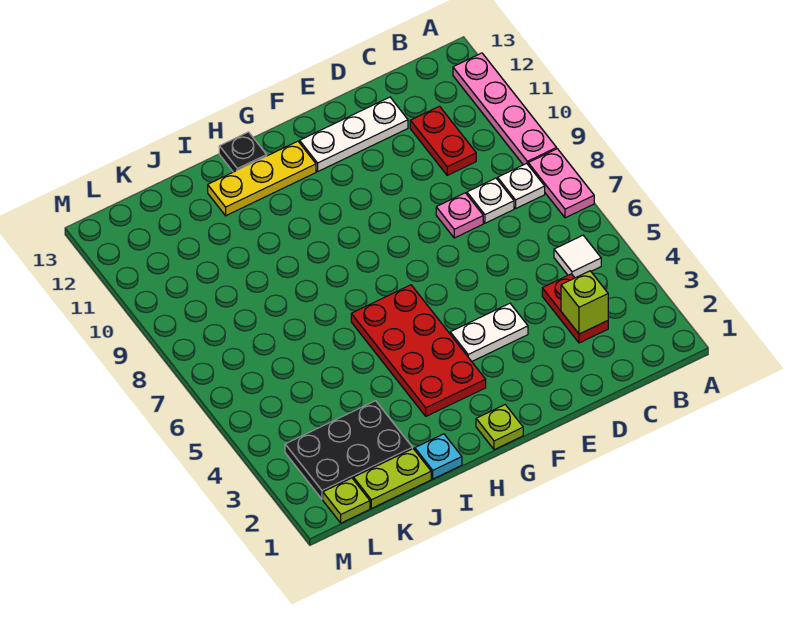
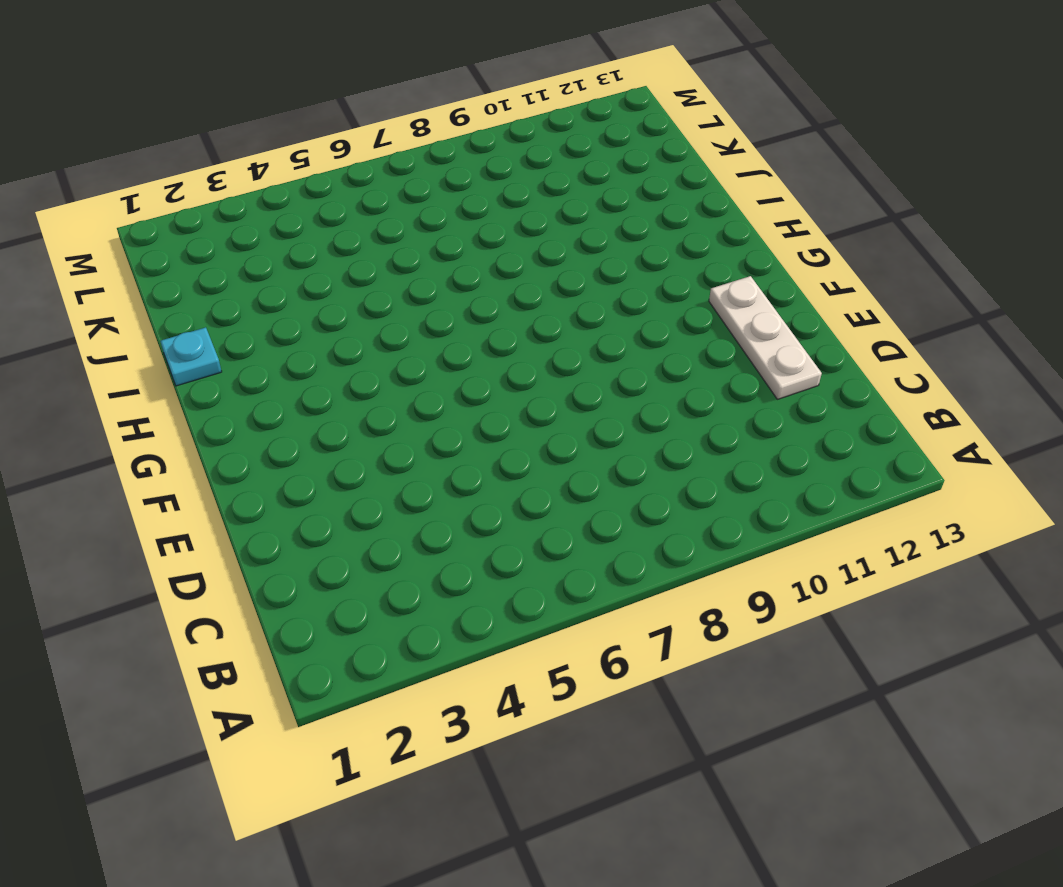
none -> pink plate A7:A8 level 1
none -> pink plate A9:A12 level 1
none -> white tile B5 level 1

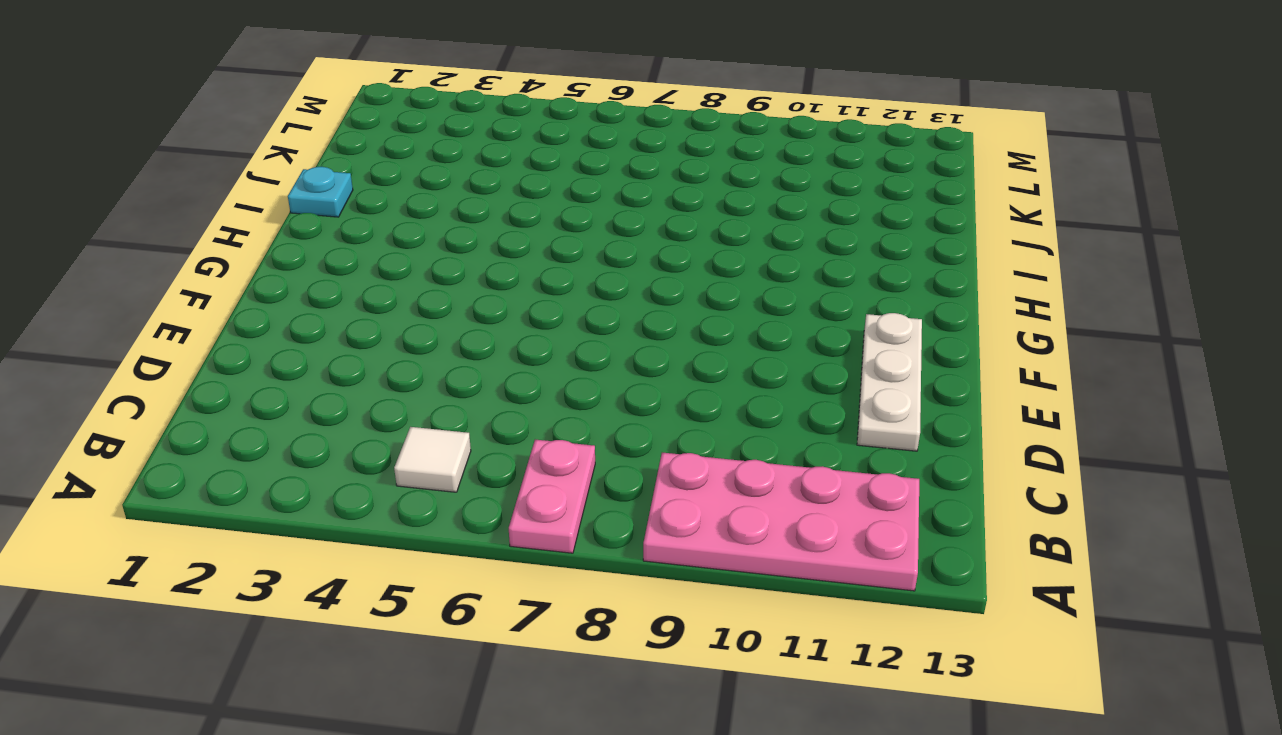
pink plate A7:B7 level 1 -> pink plate A7:A8 level 1
pink plate A9:B12 level 1 -> pink plate A9:A12 level 1
none -> white plate B8 level 1
none -> red plate C3:C4 level 1
none -> white plate C8 level 1

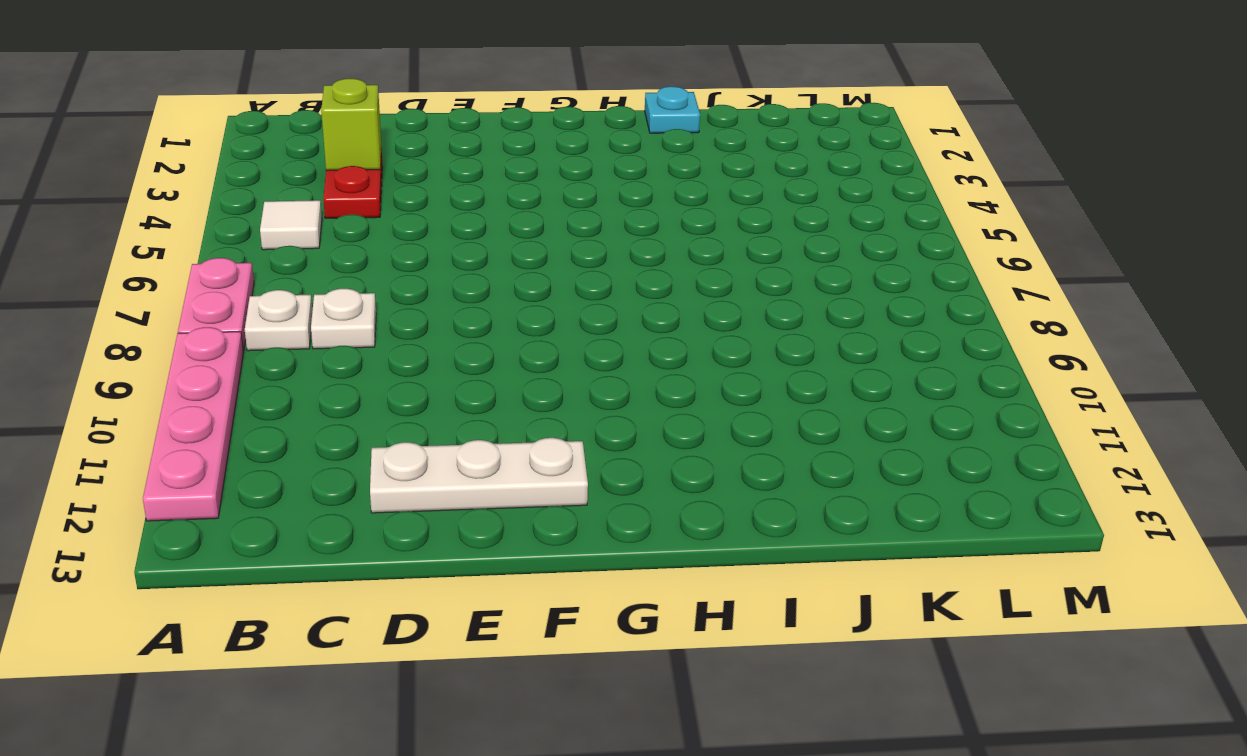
none -> red plate C10:C11 level 1
none -> pink plate D8 level 1
none -> white plate E4:F4 level 1

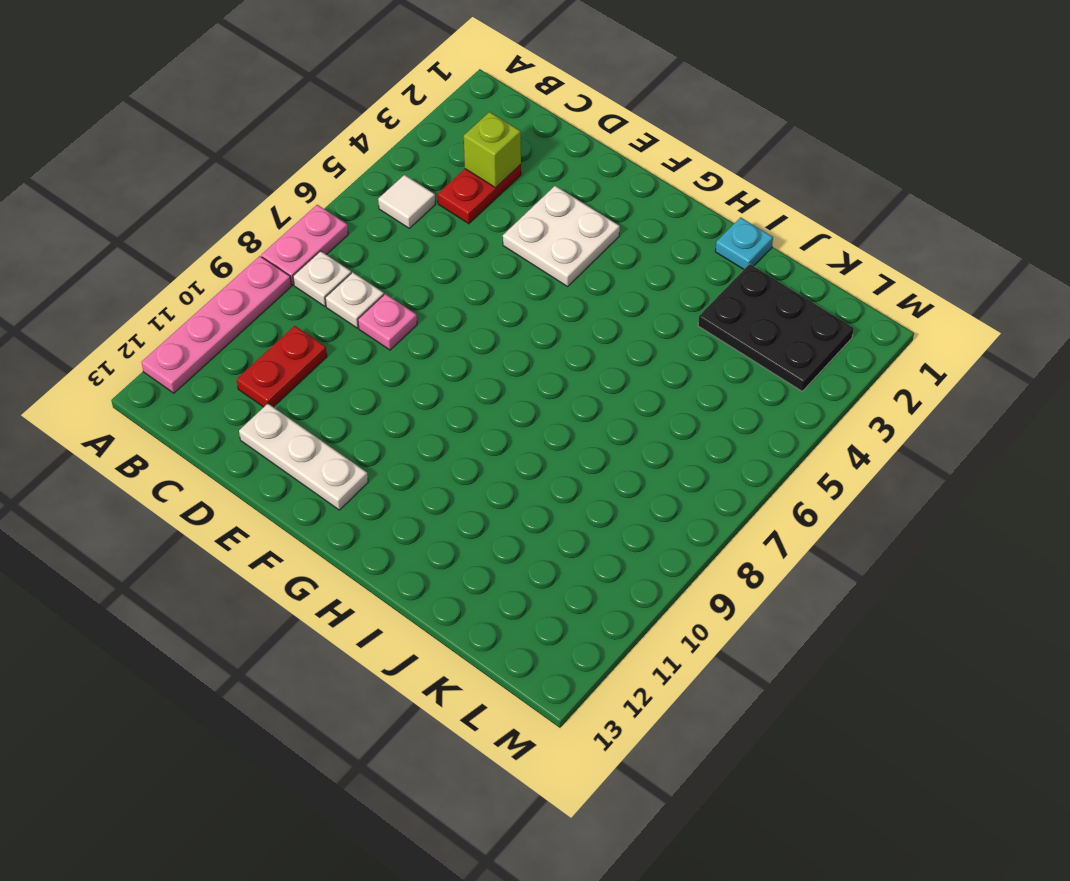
white plate E3:F4 level 1 -> white plate E4:F4 level 1
none -> lime plate G1 level 1
none -> red plate G3:H6 level 1
none -> yellow plate G12:I12 level 1

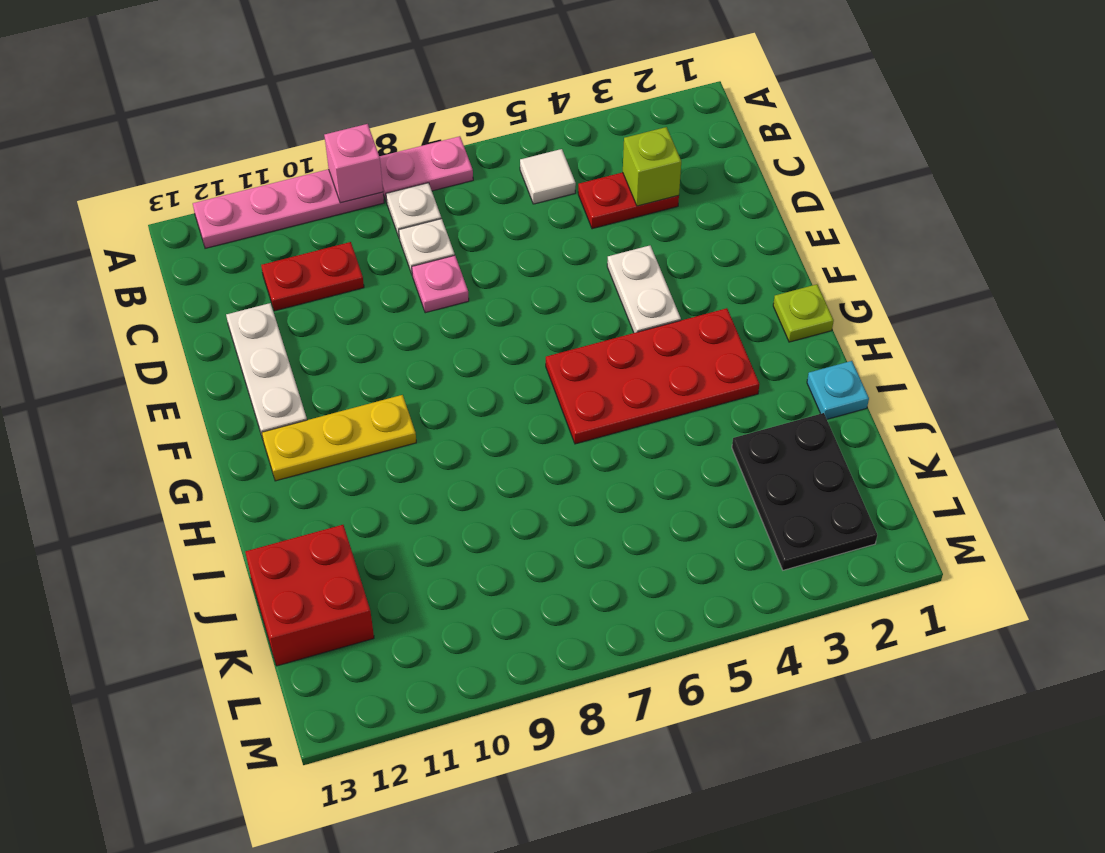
pink brick A9 level 2 -> none
yellow plate G10:G12 level 1 -> yellow plate G12:I12 level 1
red brick J12:K13 level 1 -> none
none -> black plate H13 level 1
none -> lime plate J1:K1 level 1
none -> lime plate L1 level 1

